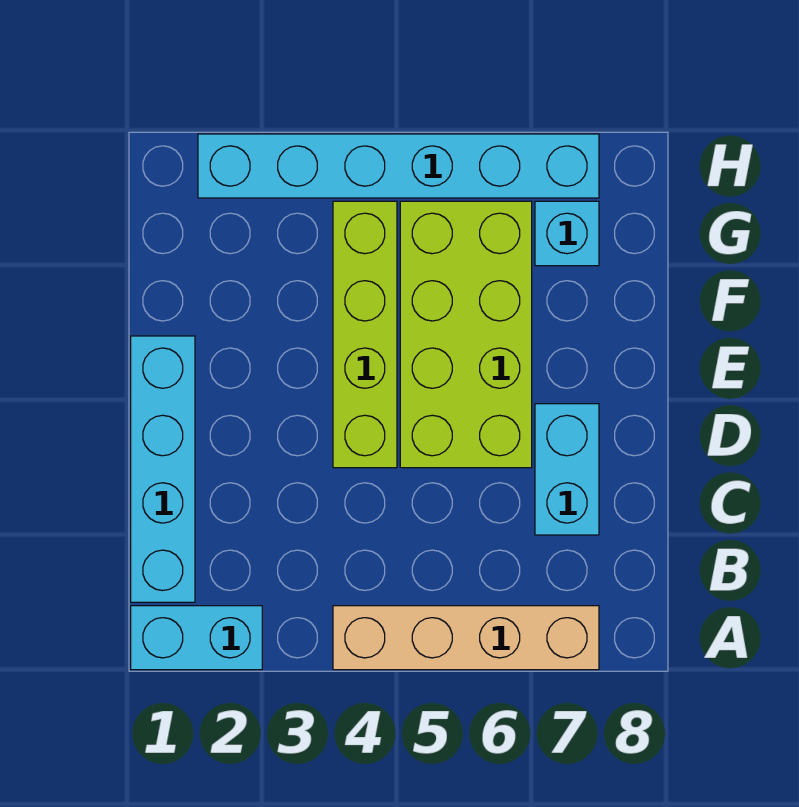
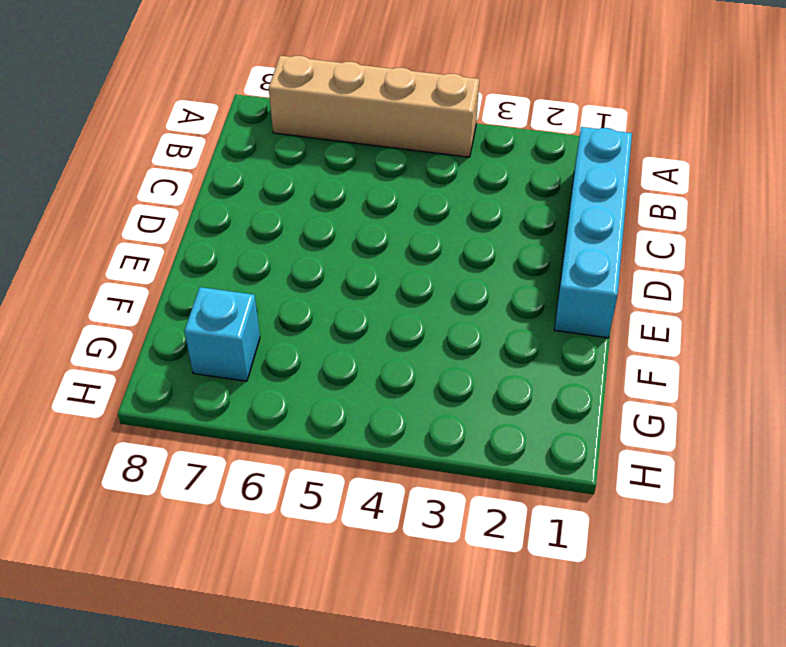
none -> cyan brick A1:A2 level 1
none -> cyan brick C7:D7 level 1

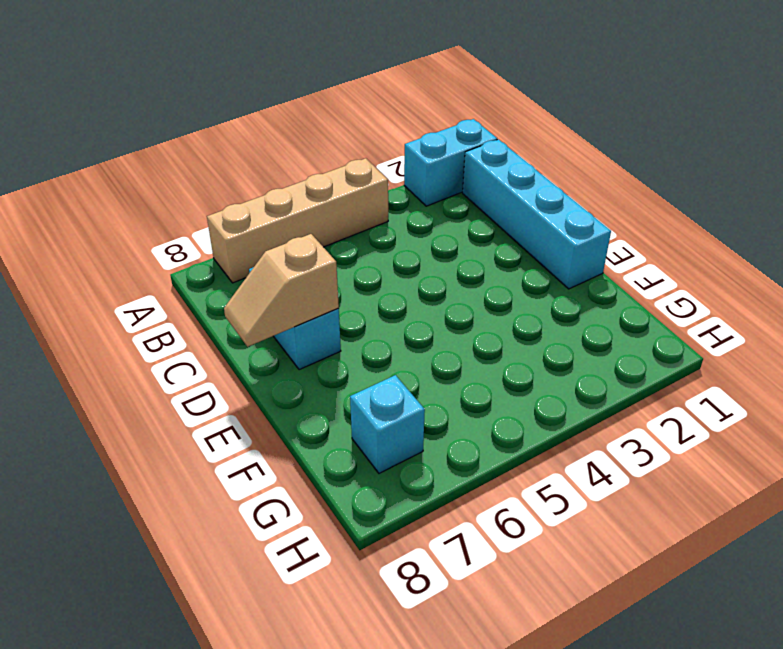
tan slope D7:D8 level 2 top 7 -> none
none -> lime brick D4:G4 level 1
none -> lime brick D5:G6 level 1

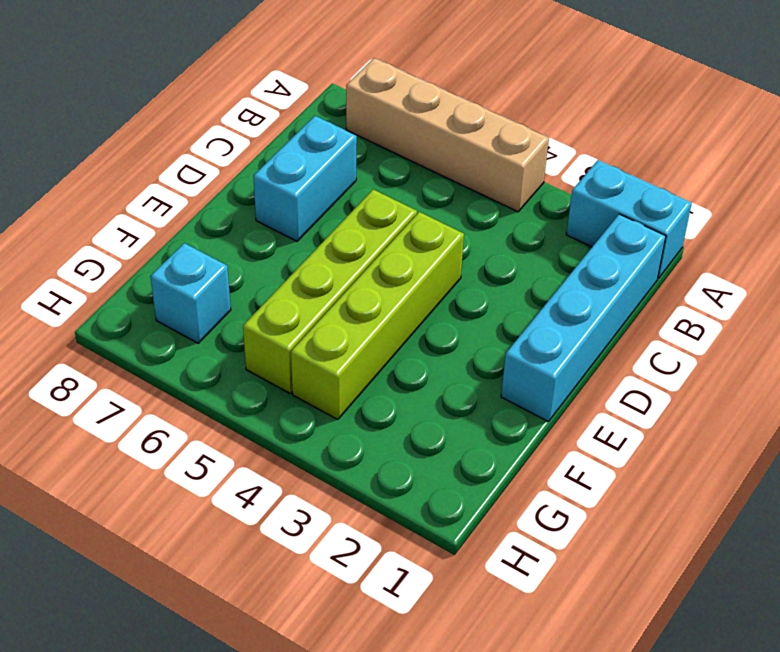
lime brick D5:G5 level 1 -> lime brick D5:G6 level 1
none -> cyan brick H2:H7 level 1

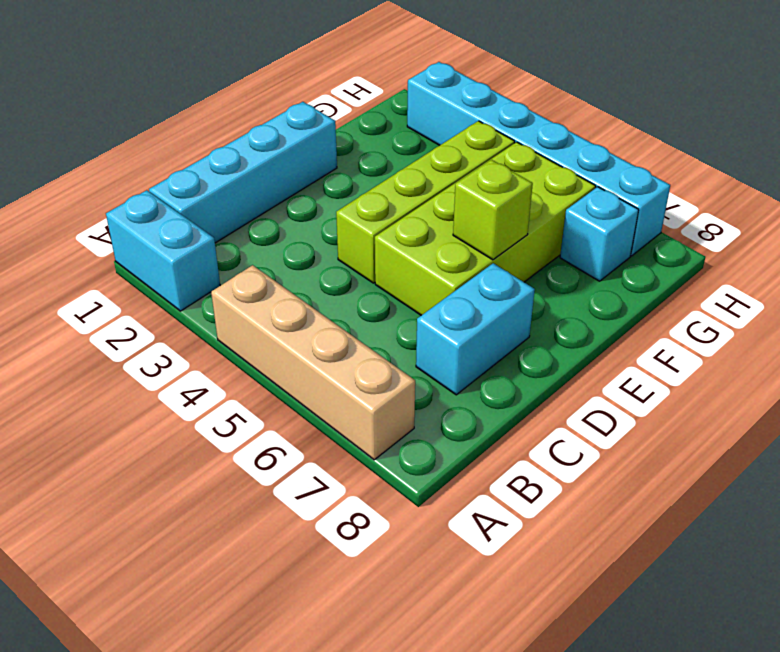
lime brick E6 level 2 -> none

